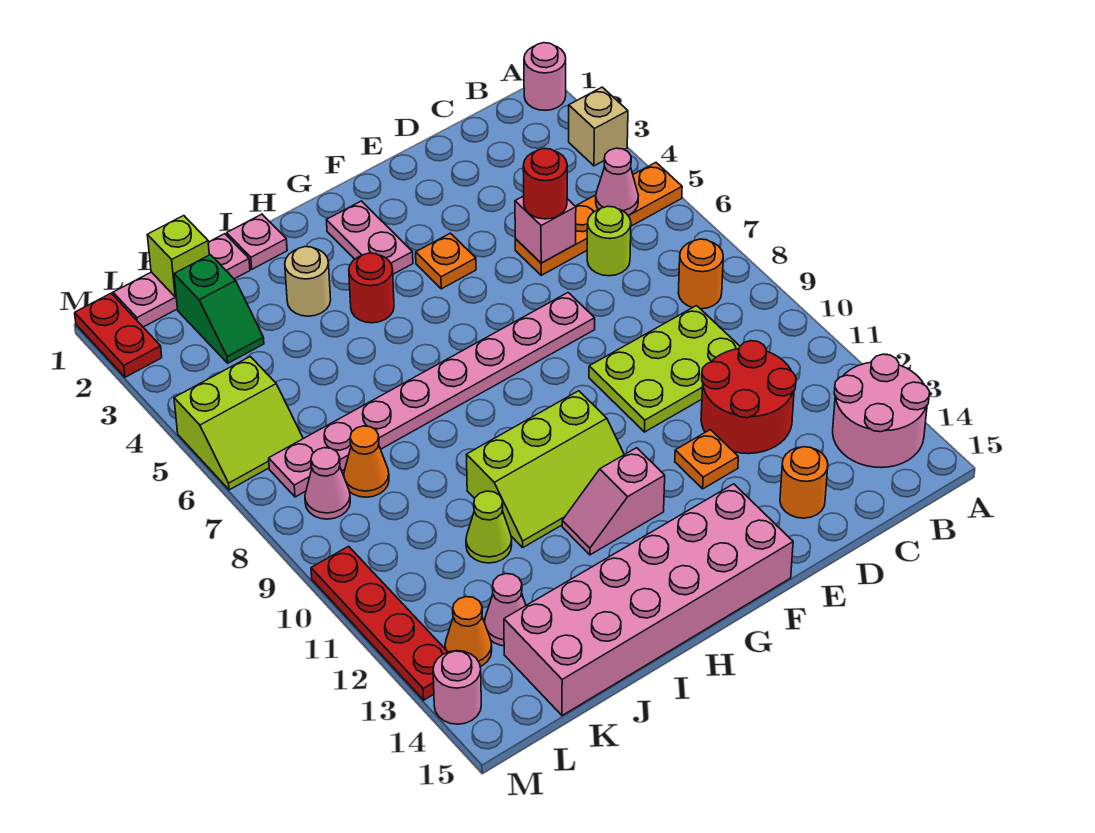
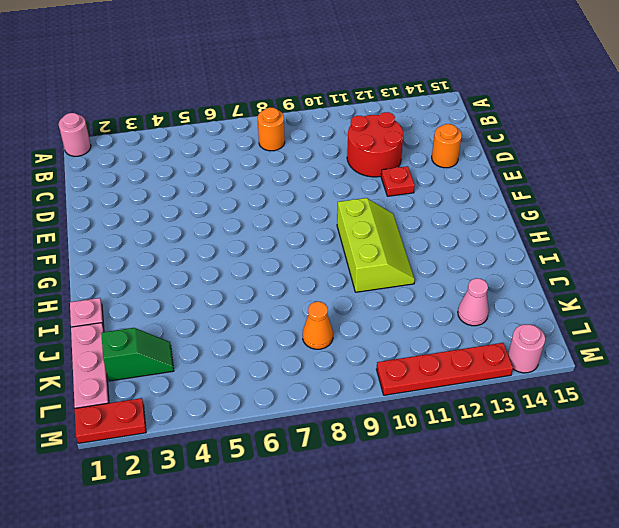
red plate E12 level 1 -> orange plate E12 level 1
none -> tan brick A3 level 1
none -> orange plate A5:D5 level 1
none -> pink round brick A13:B14 level 1
none -> lime round brick C6 level 1

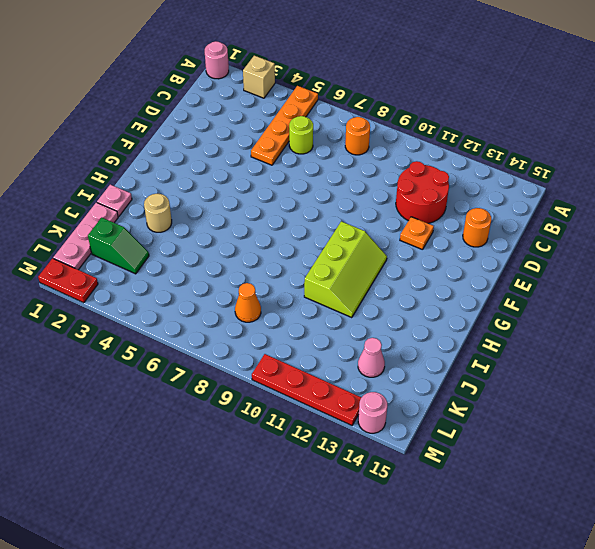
none -> pink round brick A13:B14 level 1
none -> lime plate C9:E10 level 1
none -> pink plate E7:L7 level 1
none -> orange plate F4 level 1

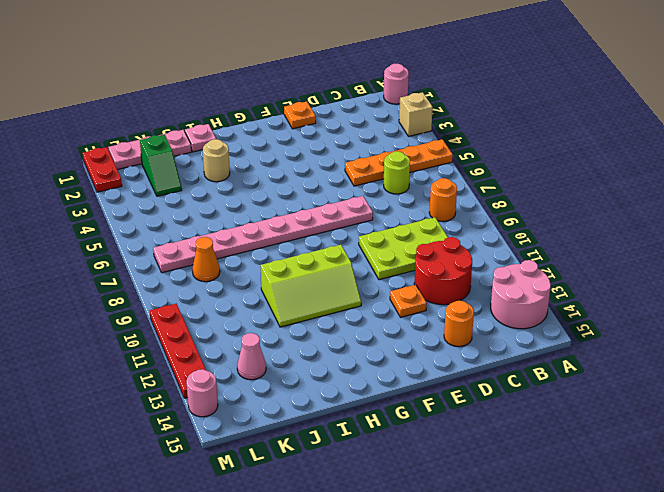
orange plate E1 level 1 -> orange plate F4 level 1
none -> pink brick F14:K15 level 1
none -> pink plate G2:G3 level 1
none -> pink slope G12:H12 level 1 top G
none -> red round brick H4 level 1

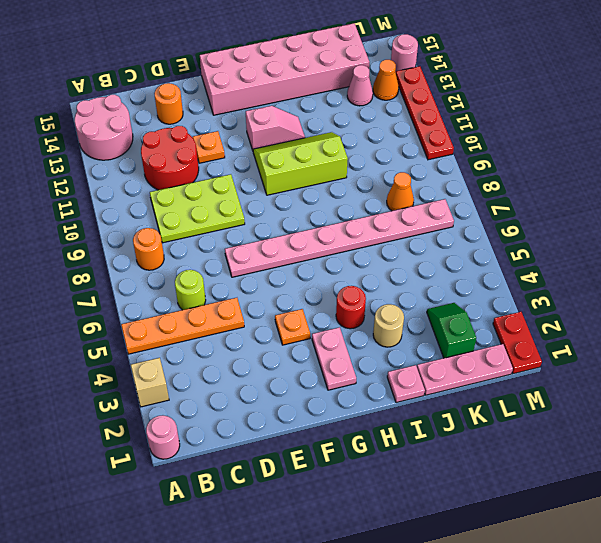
none -> lime cone J11 level 1
none -> lime slope L5:M6 level 1 top 5
none -> pink cone L8 level 1
none -> pink cone B5 level 2

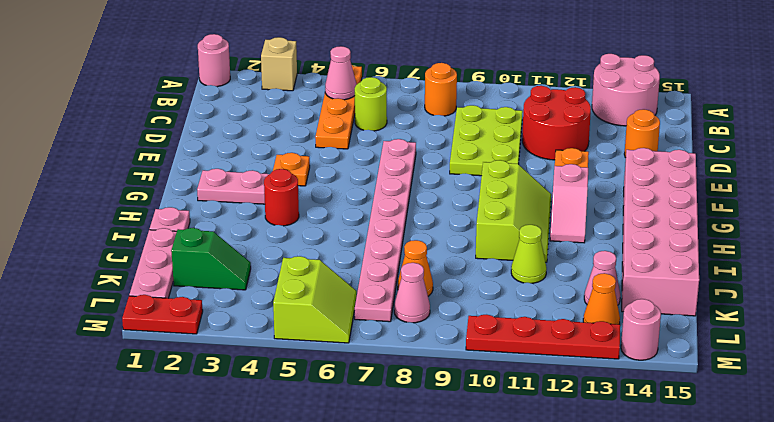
none -> tan round brick I3 level 1
none -> pink brick D5 level 2
none -> lime brick K1 level 2
none -> red round brick D5 level 3

